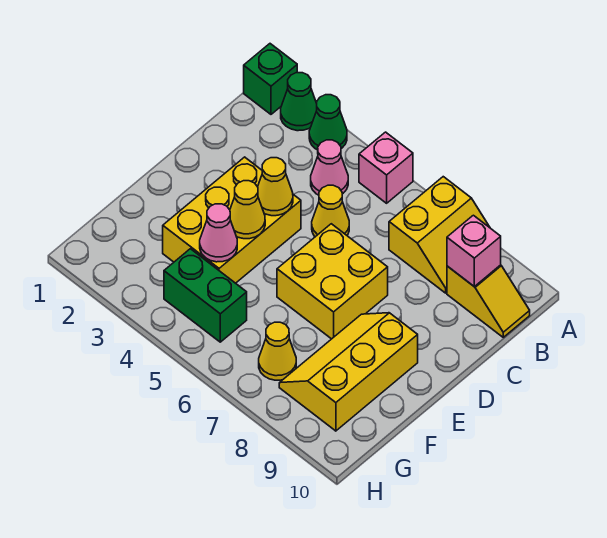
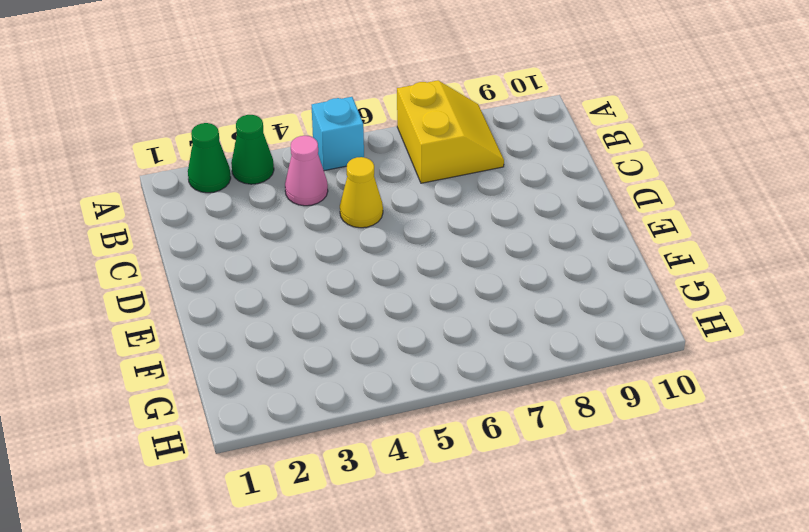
cyan brick A5 level 1 -> pink brick A5 level 1
none -> green brick A1 level 1
none -> yellow slope B9:B10 level 1 top 9
none -> yellow brick D3:F4 level 1

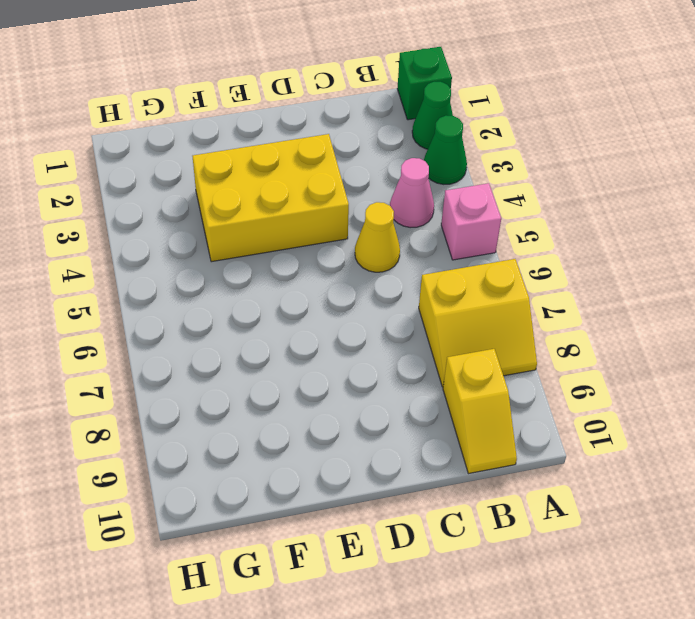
none -> yellow brick D6:E7 level 1
none -> yellow slope E8:G9 level 1 top 9
none -> green brick G4:G5 level 1

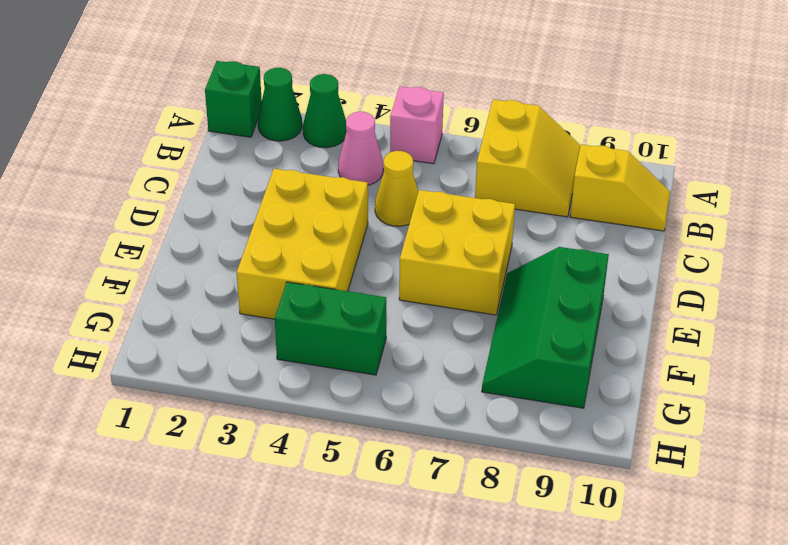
green slope E8:G9 level 1 top 9 -> yellow slope E8:G9 level 1 top 9
none -> yellow cone G7 level 1
none -> pink brick B9 level 2
none -> yellow cone D4 level 2

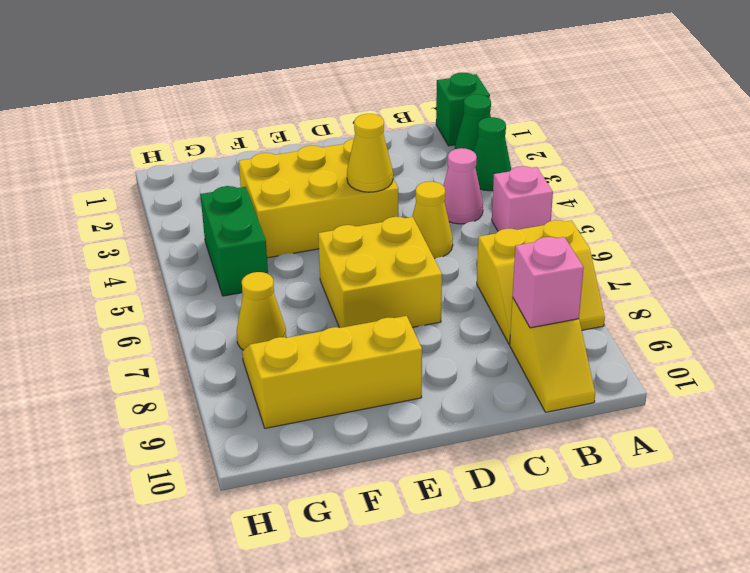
none -> yellow cone E4 level 2
none -> pink cone F4 level 2

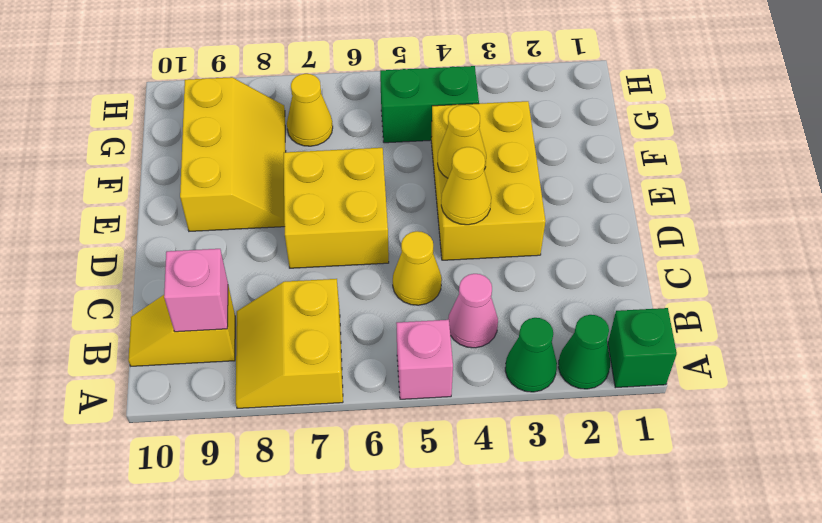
none -> pink cone F4 level 2

